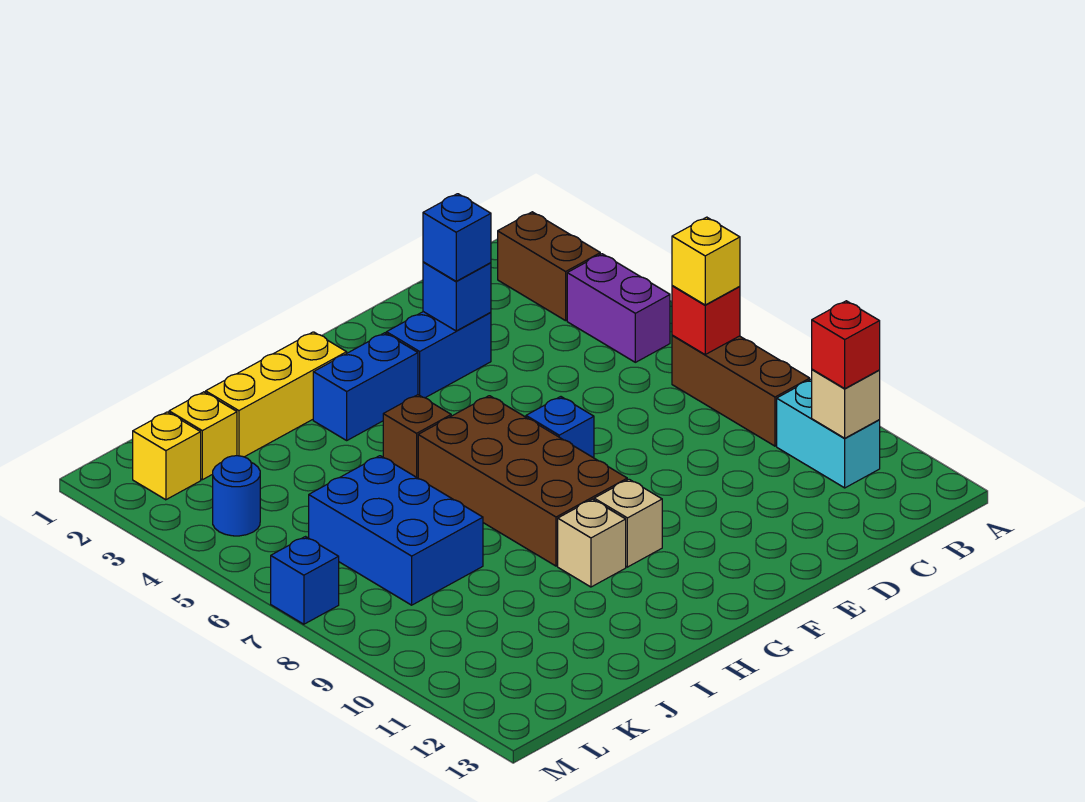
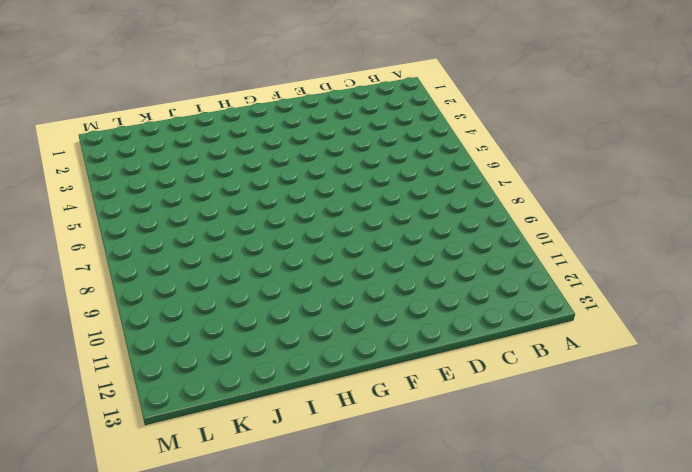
none -> brown brick B2:B3 level 1
none -> purple brick B4:B5 level 1
none -> brown brick B7:B9 level 1

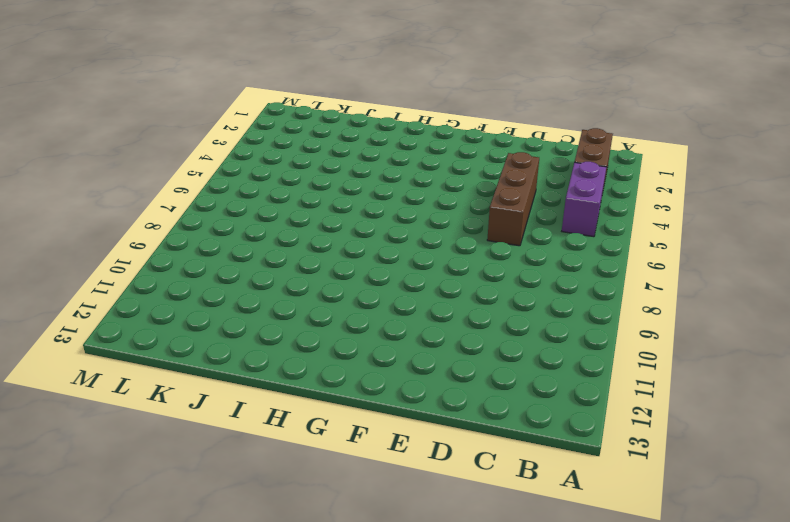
brown brick D4:D6 level 1 -> brown brick B7:B9 level 1
none -> cyan brick B10:B11 level 1
none -> blue brick E3:F3 level 1
none -> blue brick F7 level 1

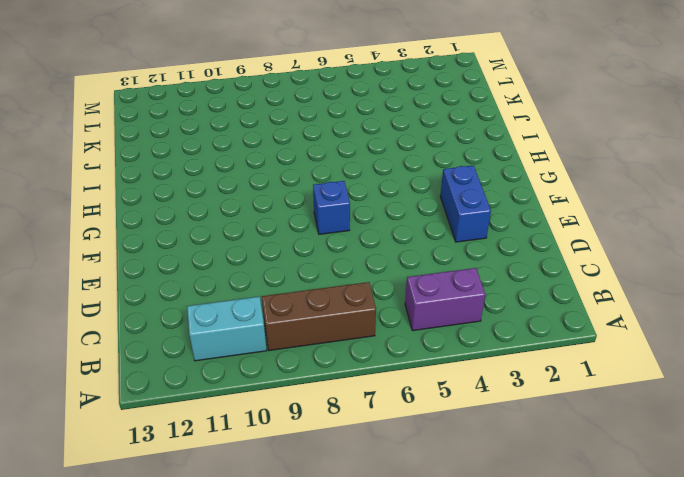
none -> brown brick B2:B3 level 1
none -> blue brick G3:H3 level 1
none -> brown brick G6:H9 level 1

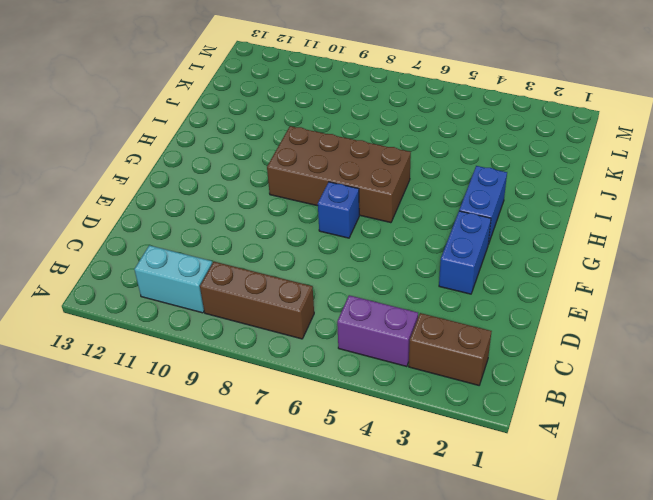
none -> tan brick G10 level 1
none -> yellow brick H2:J2 level 1
none -> brown brick H5 level 1

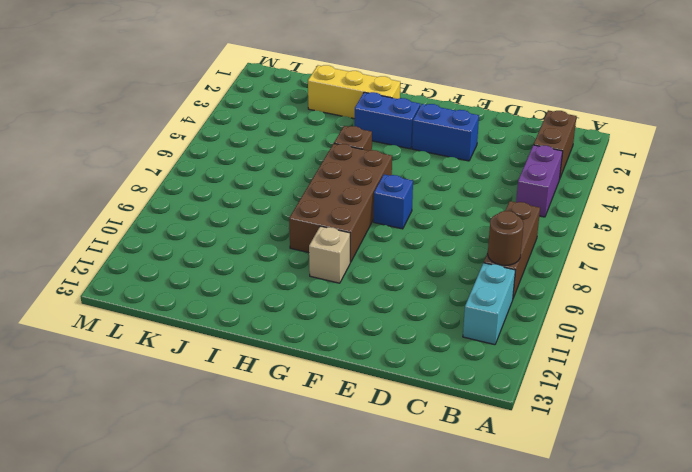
brown round brick B9 level 2 -> none
none -> tan brick H10 level 1
none -> blue brick J6:K8 level 1
none -> yellow brick K2 level 1

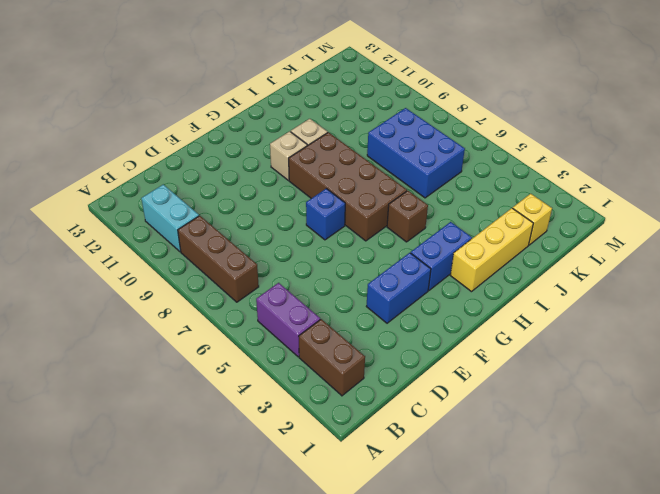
none -> yellow brick L2 level 1
none -> blue round brick L4 level 1
none -> blue brick M7 level 1

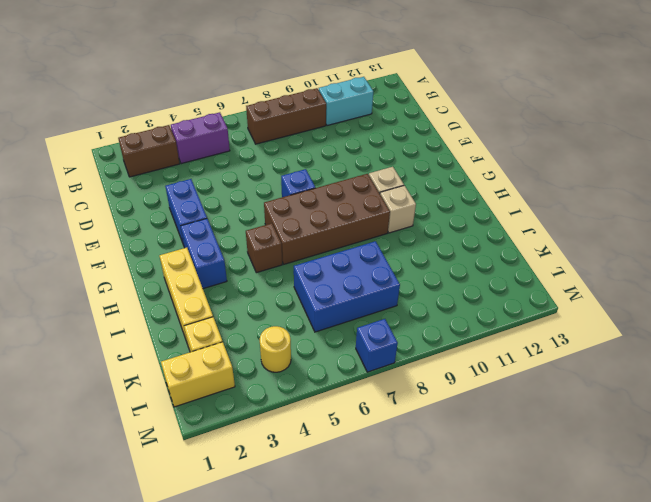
yellow brick L1:L2 level 1 -> yellow brick L2 level 1
yellow round brick L4 level 1 -> blue round brick L4 level 1
none -> red brick B7 level 2
none -> tan brick B11 level 2
none -> blue brick E3 level 2

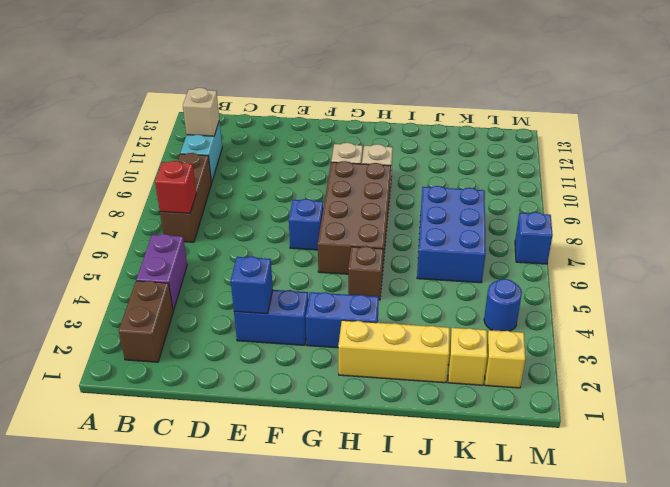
none -> yellow brick B7 level 3
none -> red brick B11 level 3
none -> blue brick E3 level 3

